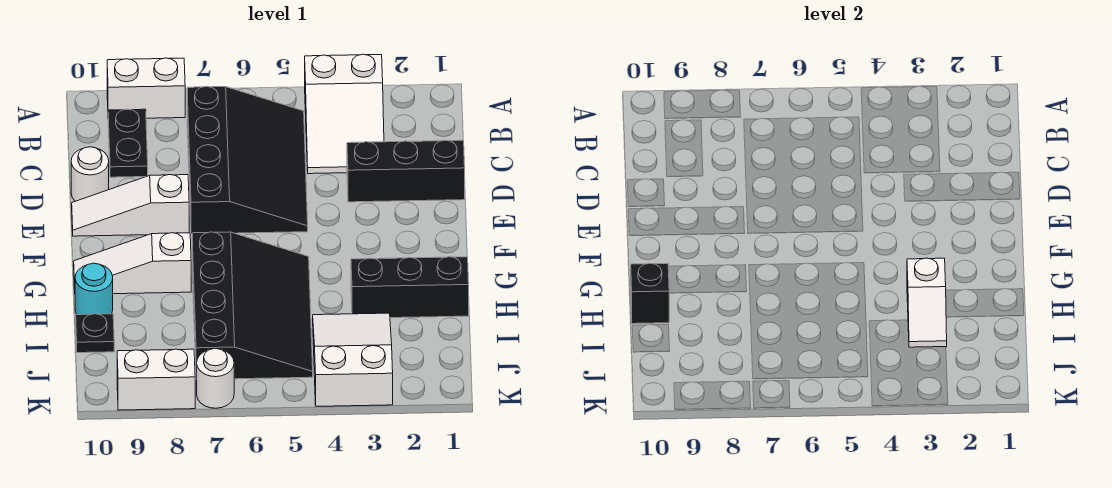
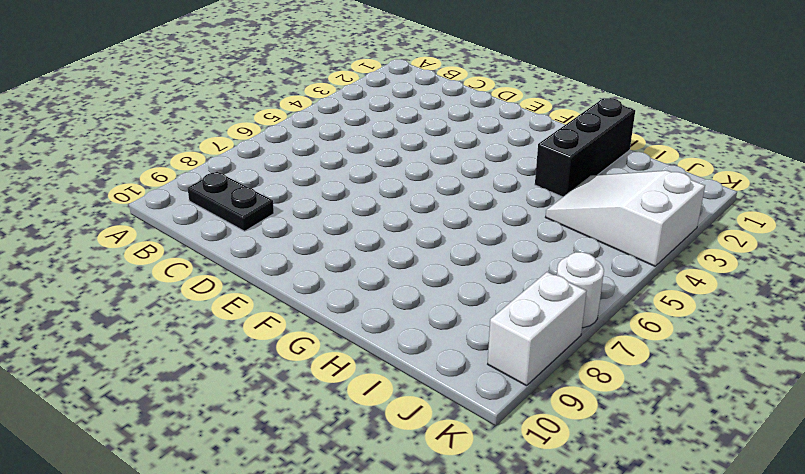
none -> white slope A3:C4 level 1 top A
none -> white brick A8:A9 level 1
none -> black slope B5:E7 level 1 top 7

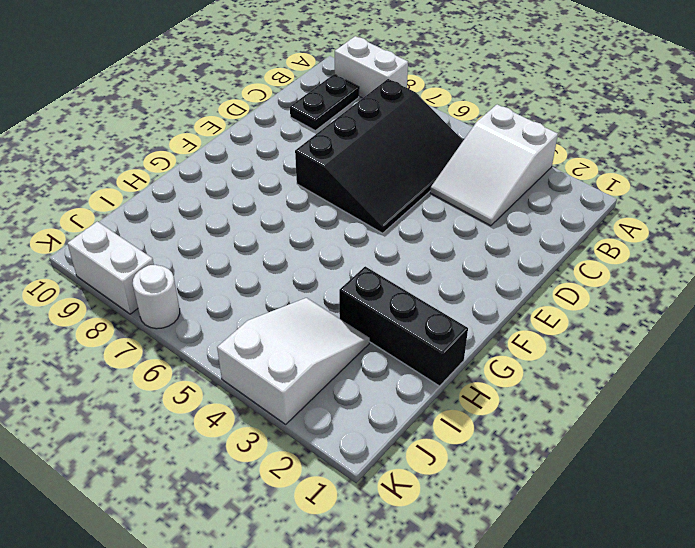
none -> black brick D1:D3 level 1
none -> white round brick D10 level 1
none -> white slope E8:E10 level 1 top 8

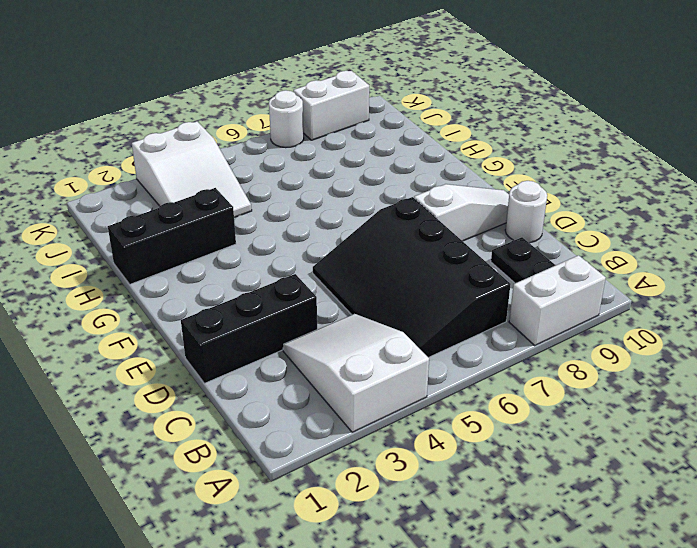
none -> black slope G5:J7 level 1 top 7
none -> white slope G8:G10 level 1 top 8
none -> cyan round brick H10 level 1

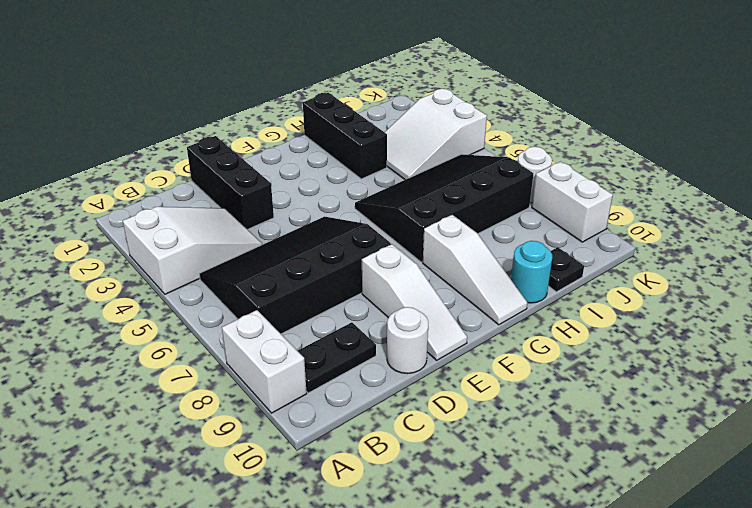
none -> white slope H3:I3 level 2 top H
none -> black brick H10 level 2

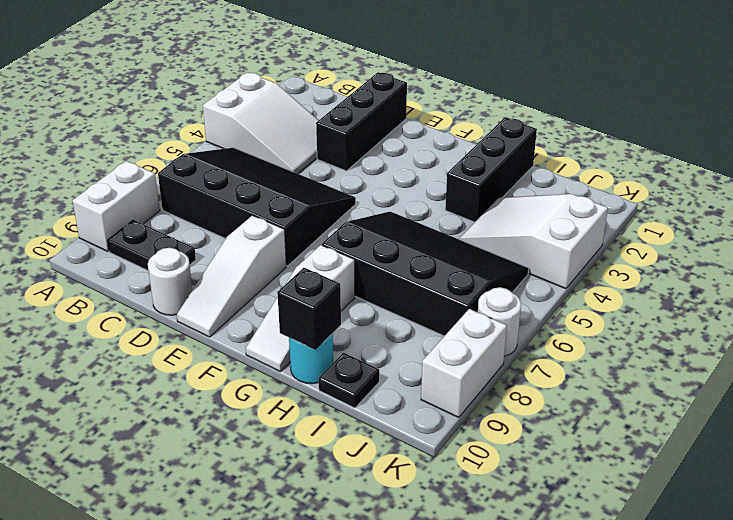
none -> white slope H3:I3 level 2 top H

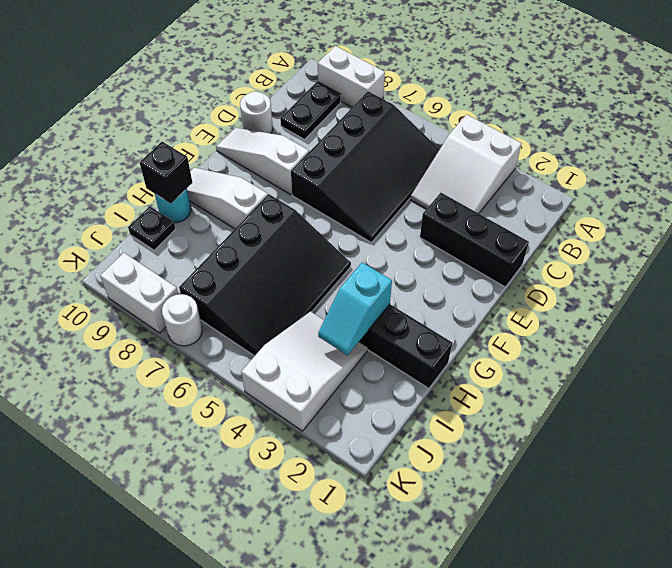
cyan slope H3:I3 level 2 top H -> white slope H3:I3 level 2 top H

